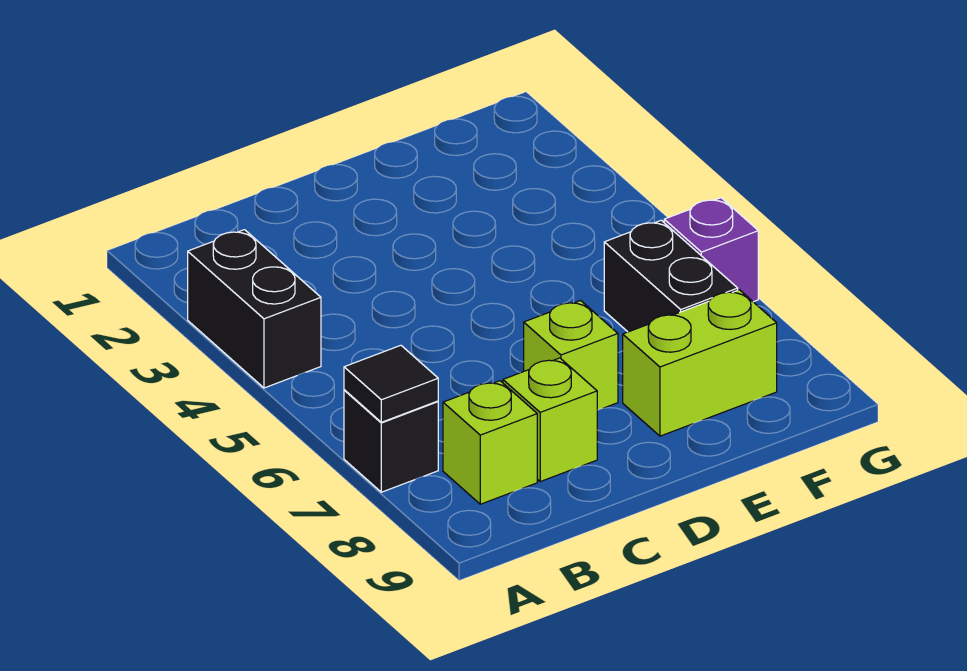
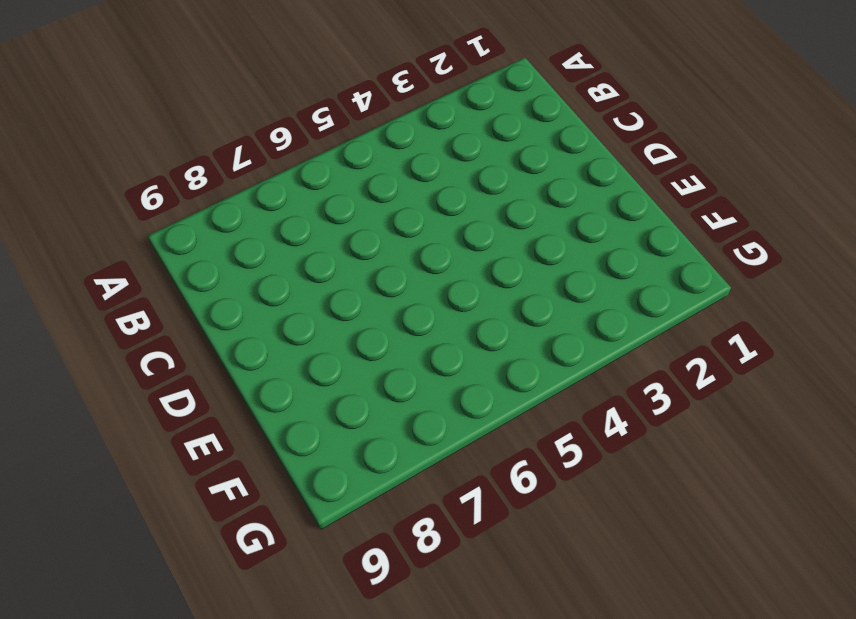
none -> black brick A3:A4 level 1
none -> black brick A7 level 1

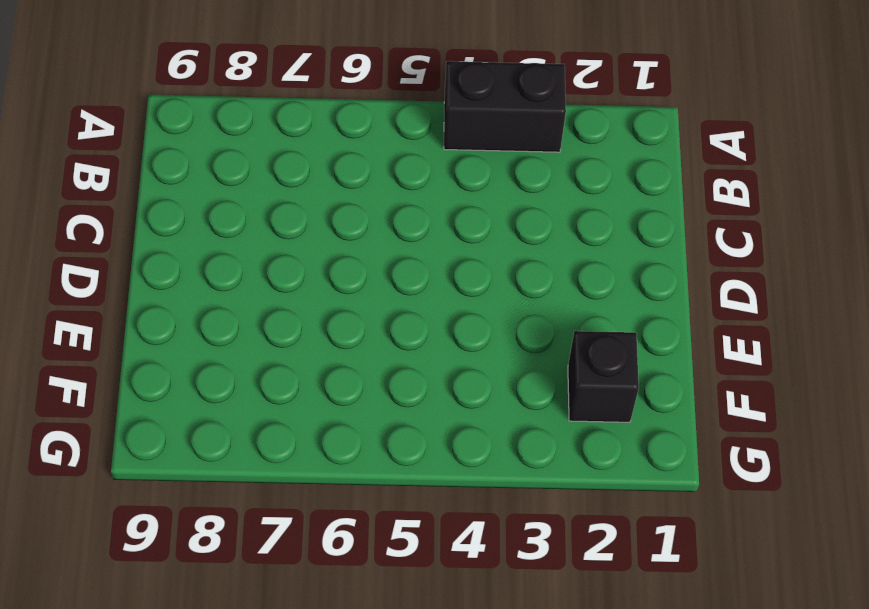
black brick F2 level 1 -> black brick A7 level 1
none -> lime brick B8 level 1
none -> lime brick C8 level 1

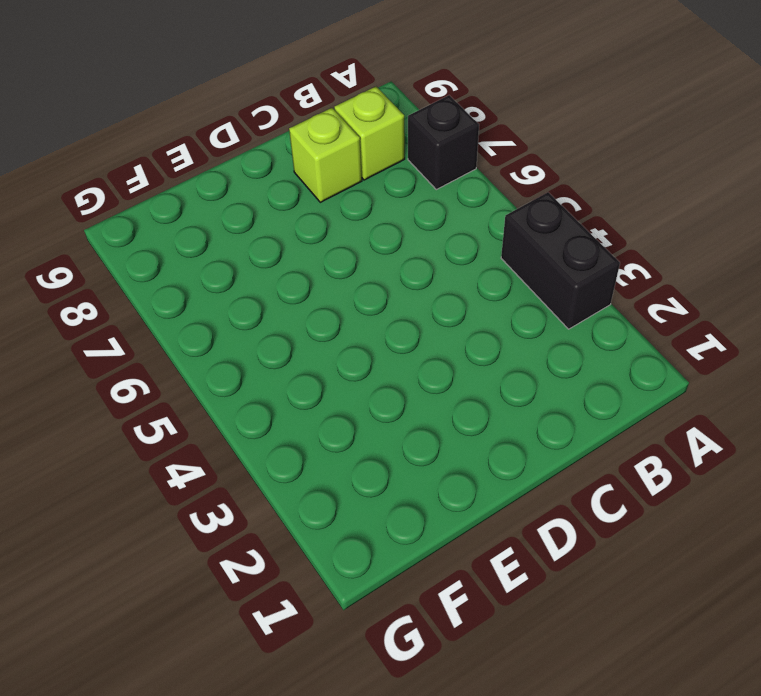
none -> lime brick D7 level 1
none -> lime brick E8:F8 level 1

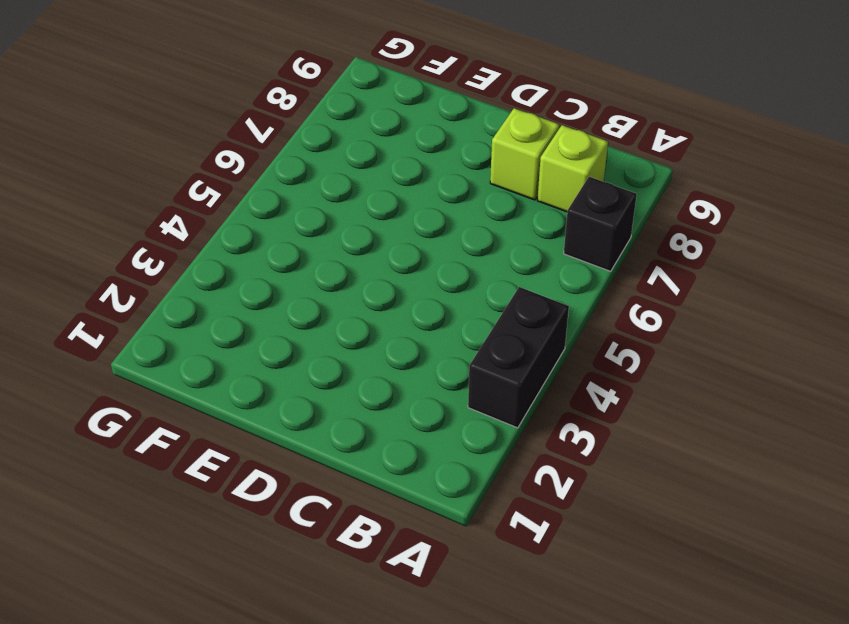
none -> lime brick D7 level 1
none -> lime brick E8:F8 level 1

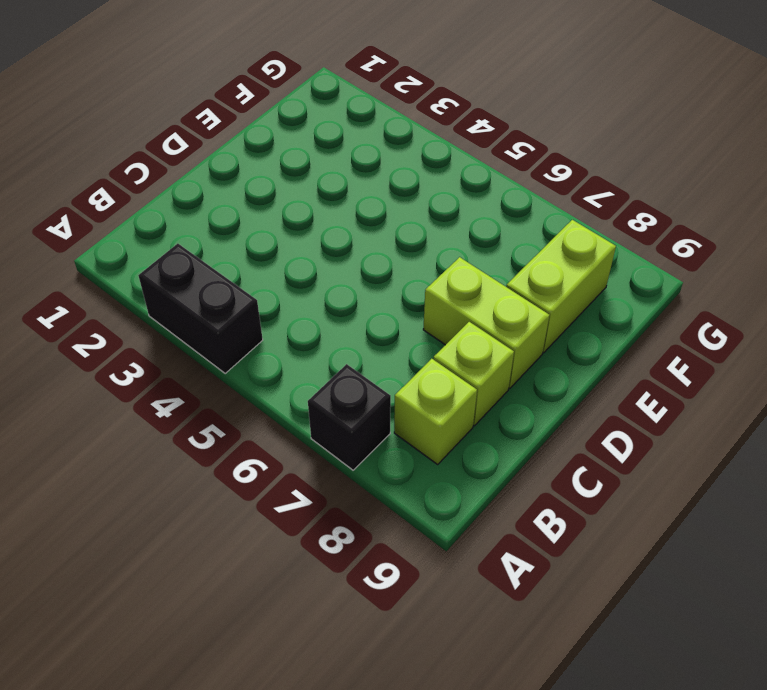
lime brick D7:D8 level 1 -> lime brick D7 level 1
none -> black brick F6:F7 level 1
none -> purple brick G6 level 1

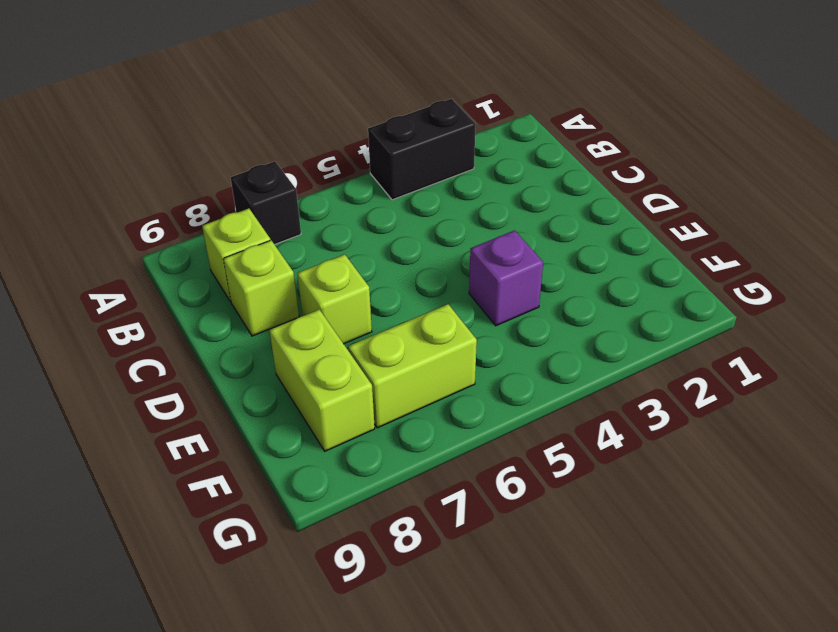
purple brick E4 level 1 -> purple brick G6 level 1
lime brick F6:F7 level 1 -> black brick F6:F7 level 1
none -> black tile A7 level 2

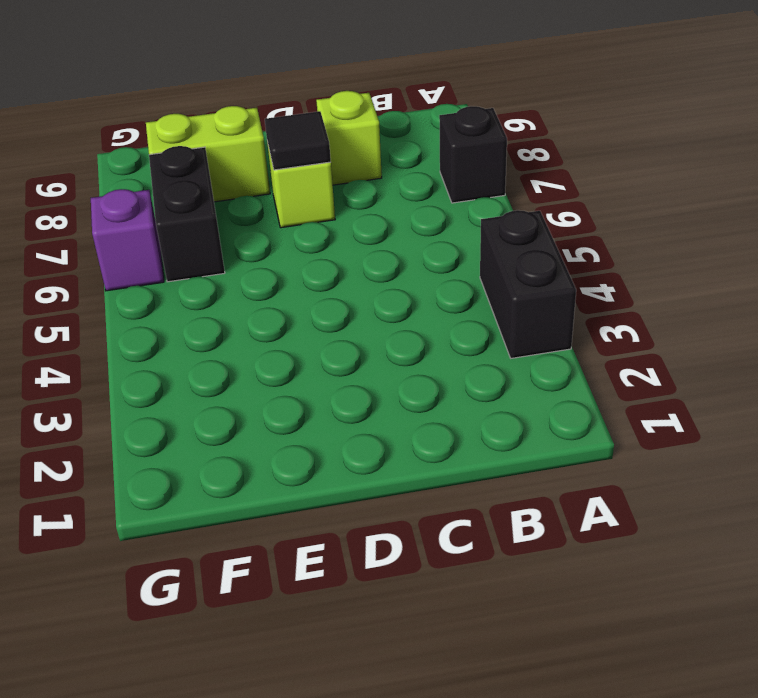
black tile D7 level 2 -> black tile A7 level 2
none -> lime brick B8 level 1

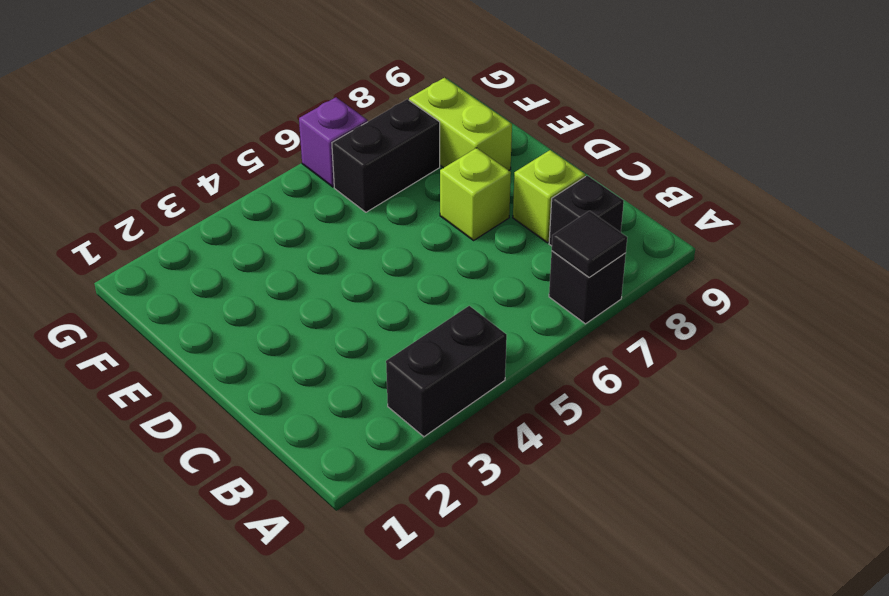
black brick B8 level 1 -> lime brick B8 level 1

